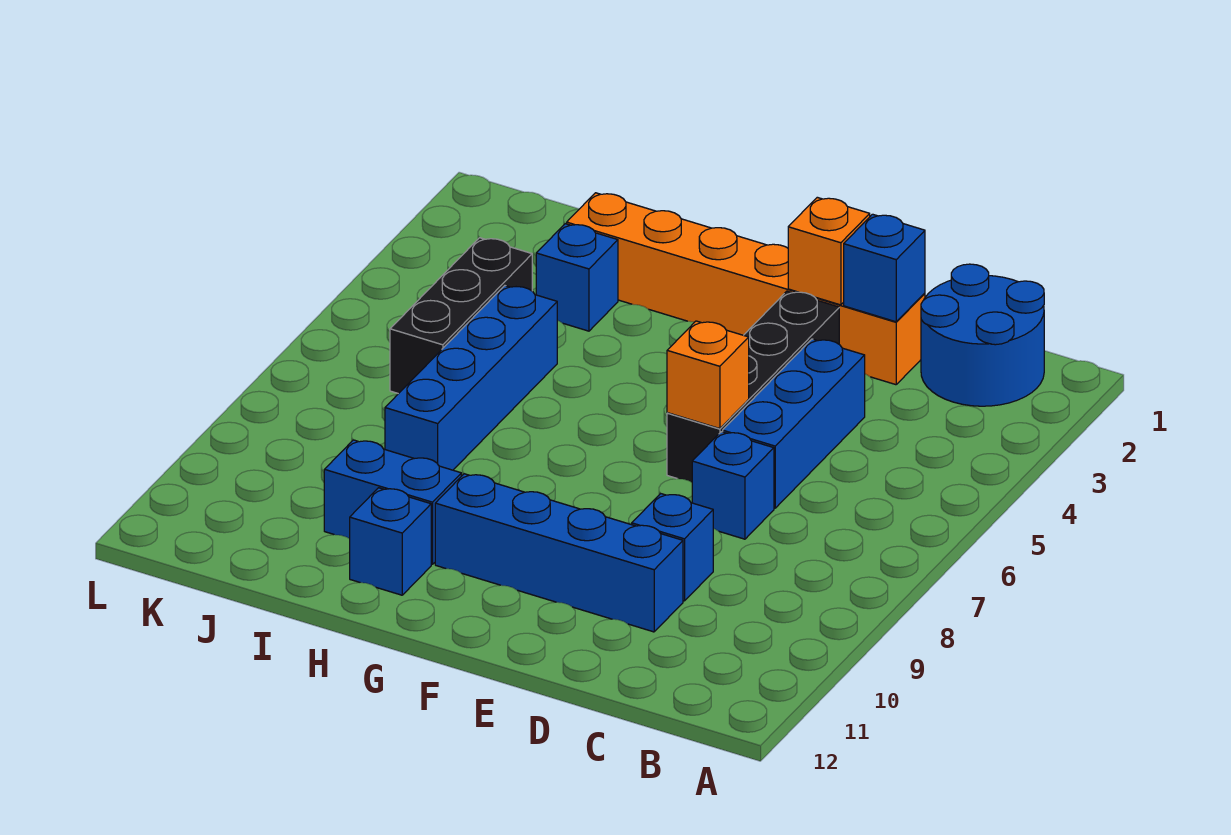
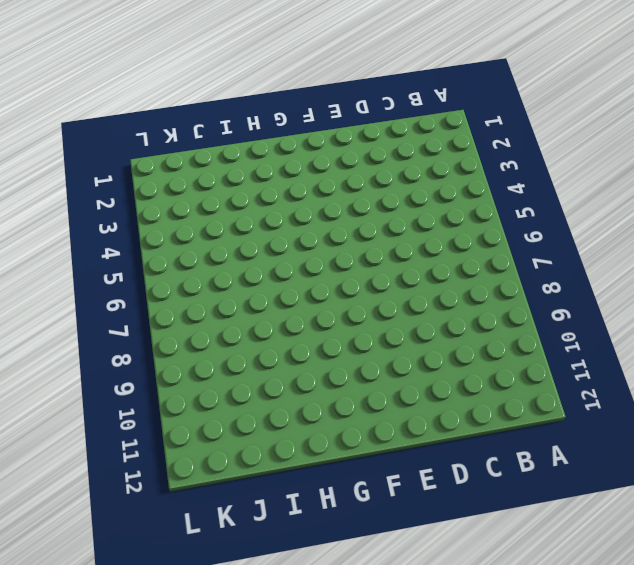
none -> blue round brick B1:C2 level 1
none -> orange brick D2:I2 level 1
none -> blue brick D4:D6 level 1

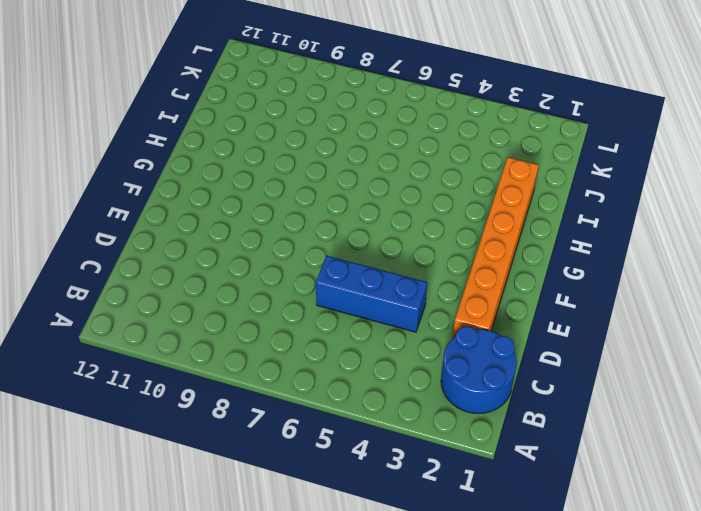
none -> blue brick D7 level 1
none -> blue brick D9 level 1
none -> blue brick D10:G10 level 1

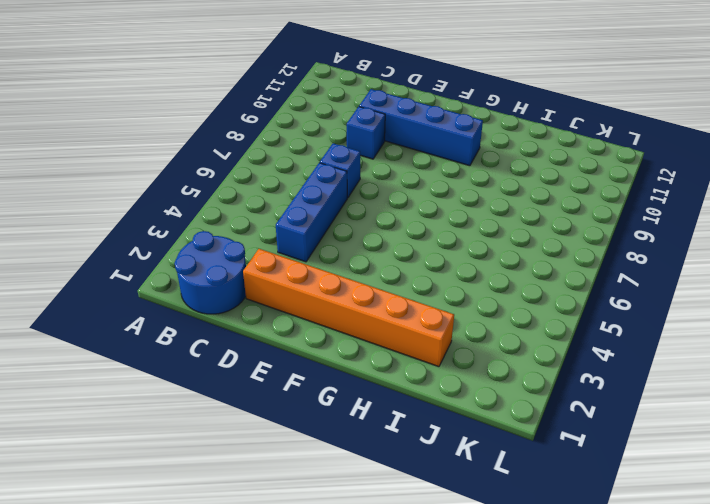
none -> black brick E3:E6 level 1
none -> blue brick H10:I10 level 1
none -> blue brick H11 level 1

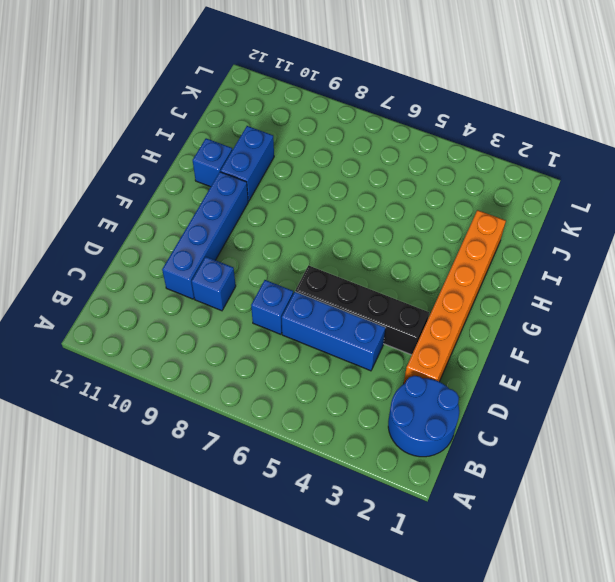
none -> blue brick I3 level 1
none -> blue brick I5:I8 level 1
none -> black brick J4:J6 level 1

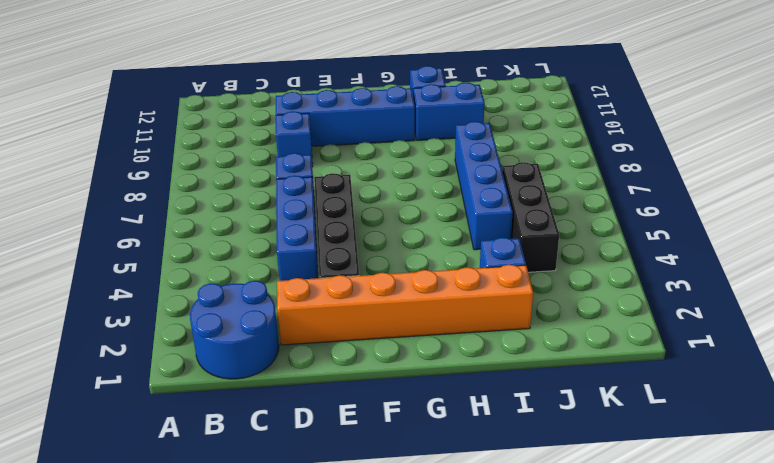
none -> blue brick D2 level 2
none -> orange brick E2 level 2
none -> orange brick E6 level 2

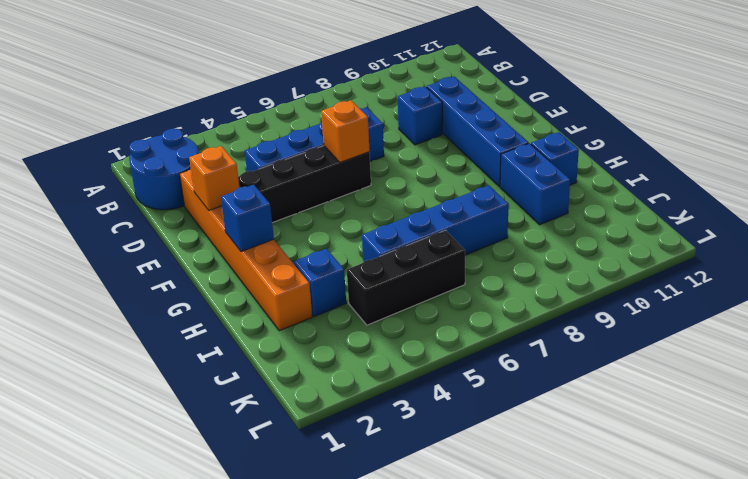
blue brick G2 level 2 -> blue brick D2 level 2

